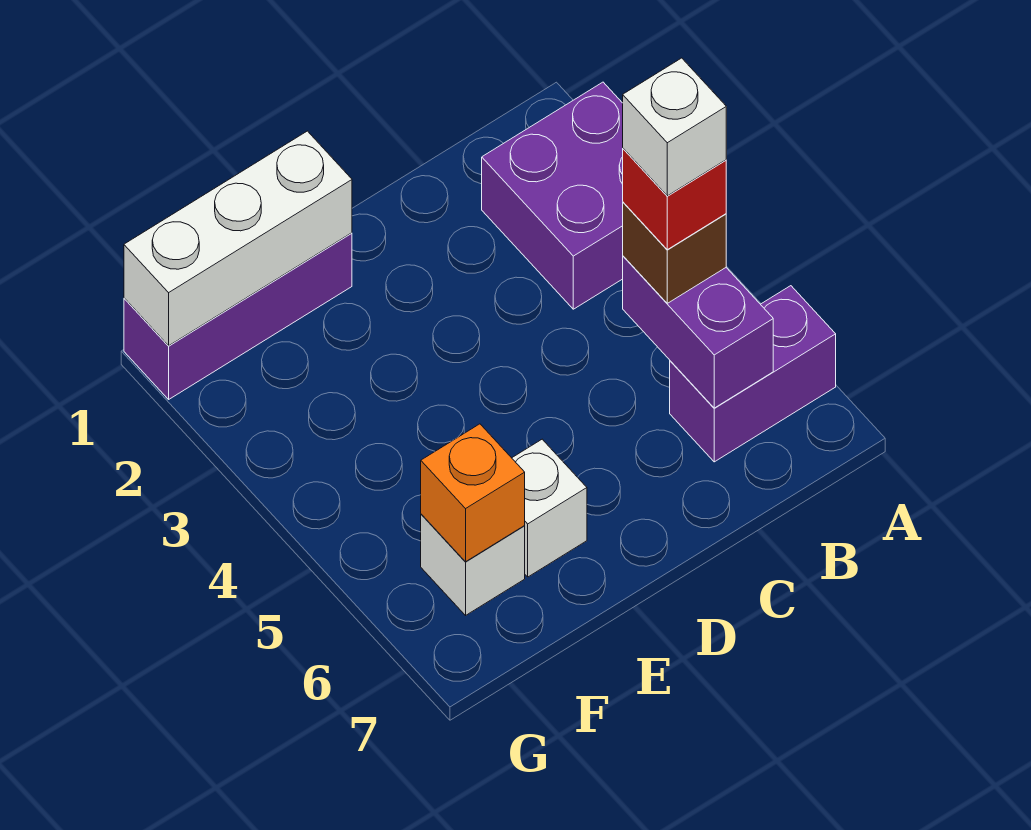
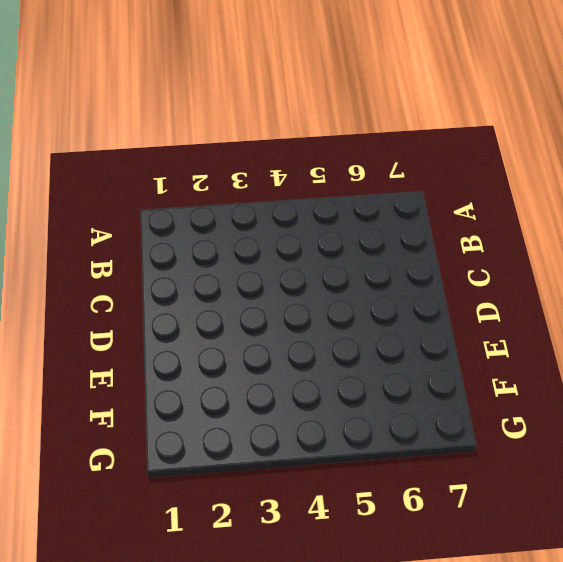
none -> purple brick A2:B3 level 1
none -> purple brick A6:B6 level 1

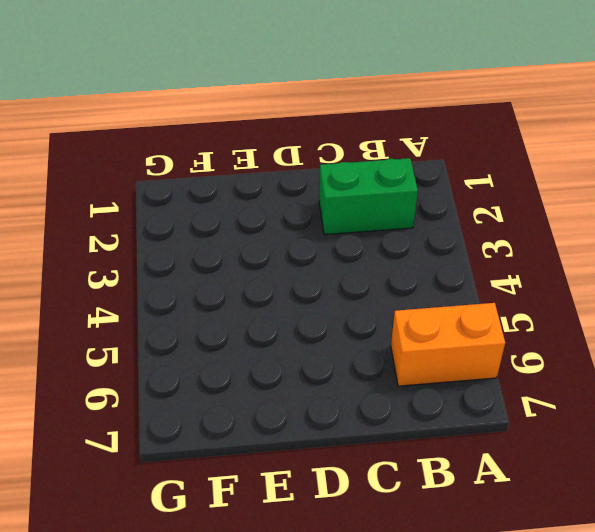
orange brick A6:B6 level 1 -> purple brick A6:B6 level 1
green brick B2:C2 level 1 -> purple brick A2:B3 level 1
none -> purple brick E1:G1 level 1
none -> white brick E6 level 1

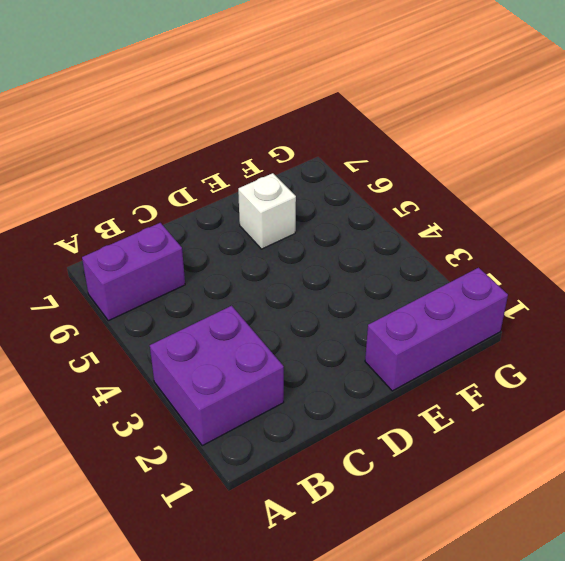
none -> white brick F6 level 1
none -> purple brick B5:B6 level 2

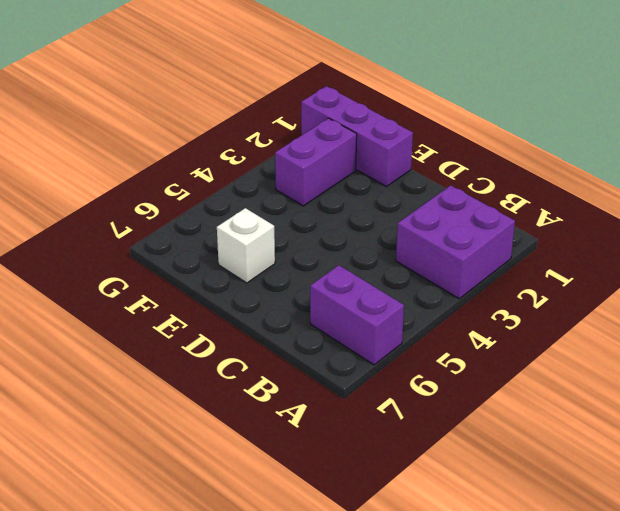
purple brick F2:F3 level 1 -> purple brick B5:B6 level 2
none -> white brick F6 level 1
none -> white brick E1:G1 level 2

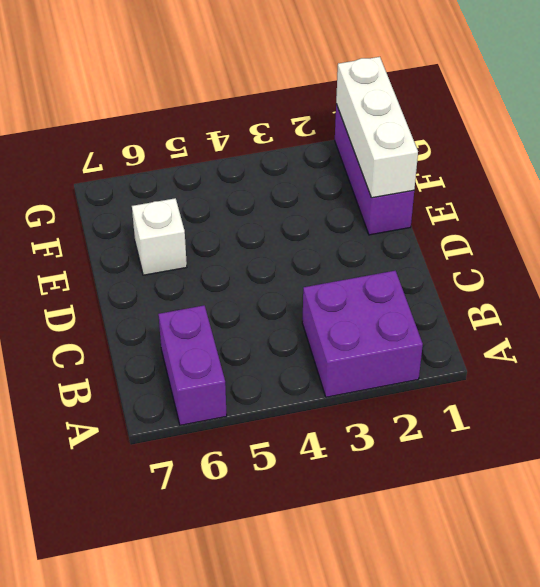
none -> white brick F6 level 1
none -> purple brick B5:B6 level 2

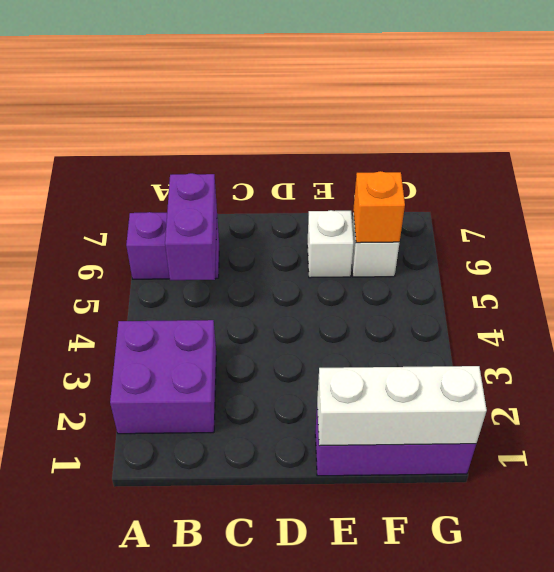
none -> brown brick B5 level 3
none -> red brick B5 level 4

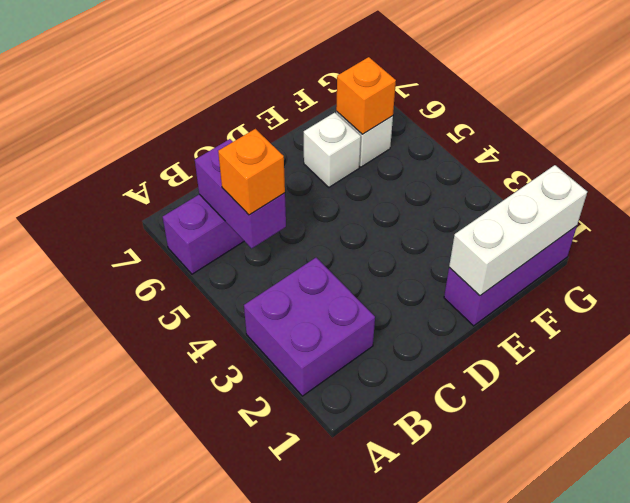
orange brick B5 level 3 -> brown brick B5 level 3
none -> red brick B5 level 4
none -> white brick B5 level 5

